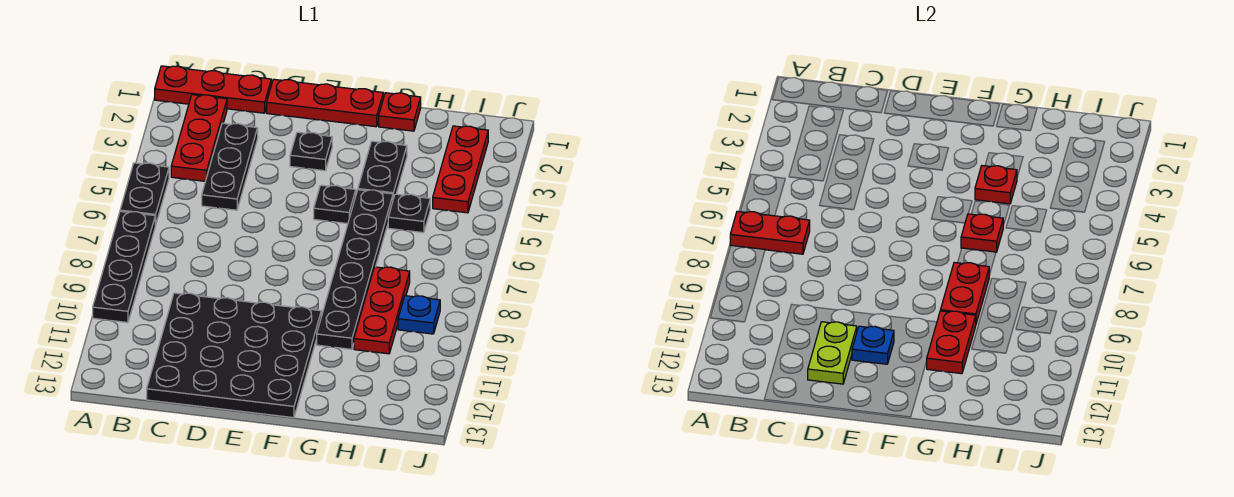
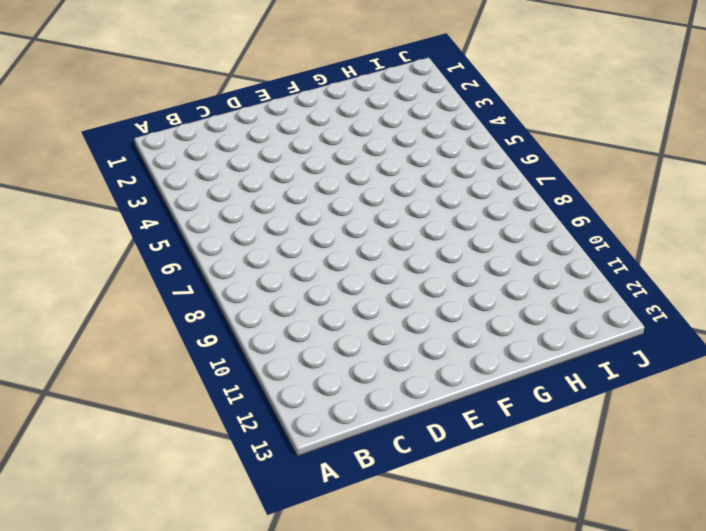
none -> red plate A1:C1 level 1
none -> black plate A5:A6 level 1
none -> black plate A7:A10 level 1

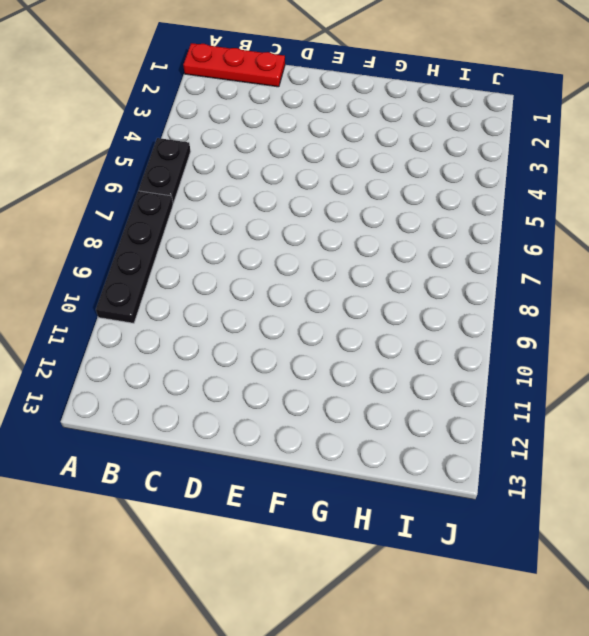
none -> red plate B2:B4 level 1
none -> black plate C3:C5 level 1
none -> black plate C10:F13 level 1

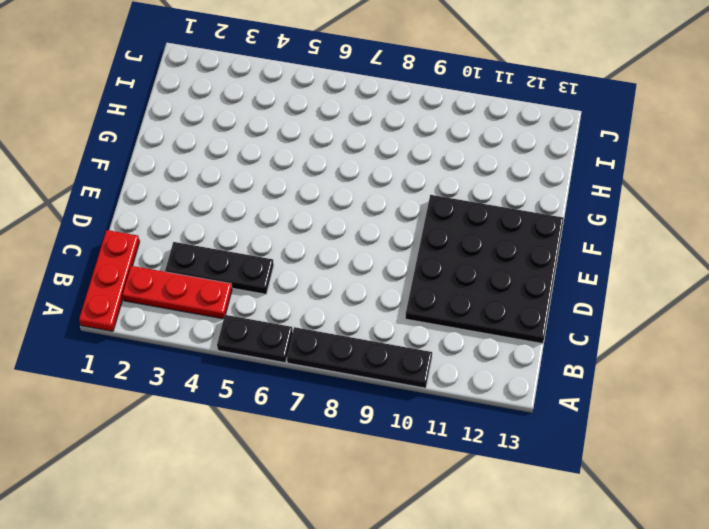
none -> red plate D1:F1 level 1
none -> black plate E3 level 1
none -> black plate F5 level 1

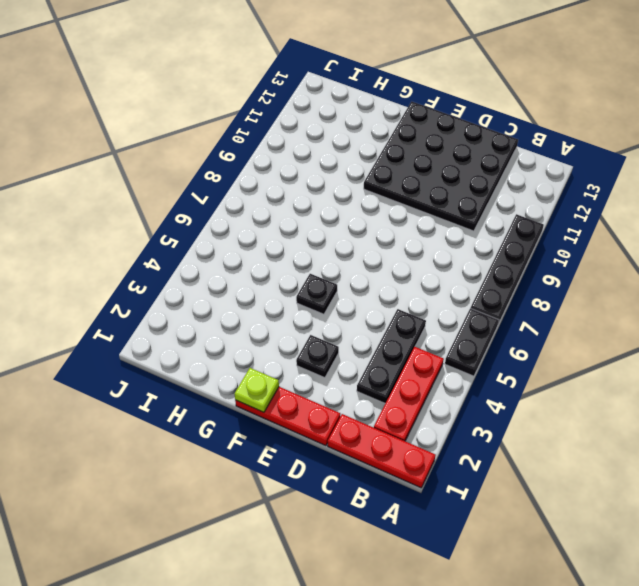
lime plate F1 level 2 -> none
none -> red plate G1 level 1
none -> black plate G3:G4 level 1
none -> black plate G5:G10 level 1

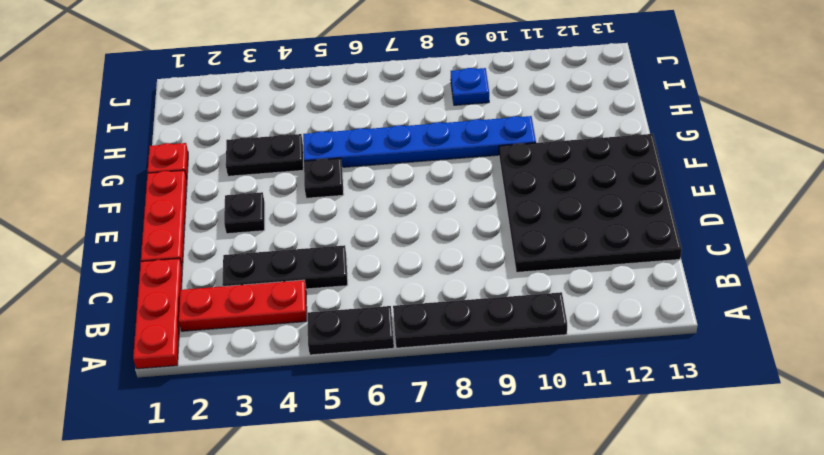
blue plate G5:G10 level 1 -> black plate G5:G10 level 1
none -> black plate H5 level 1
none -> red plate H8:H10 level 1
none -> red plate I2:I4 level 1

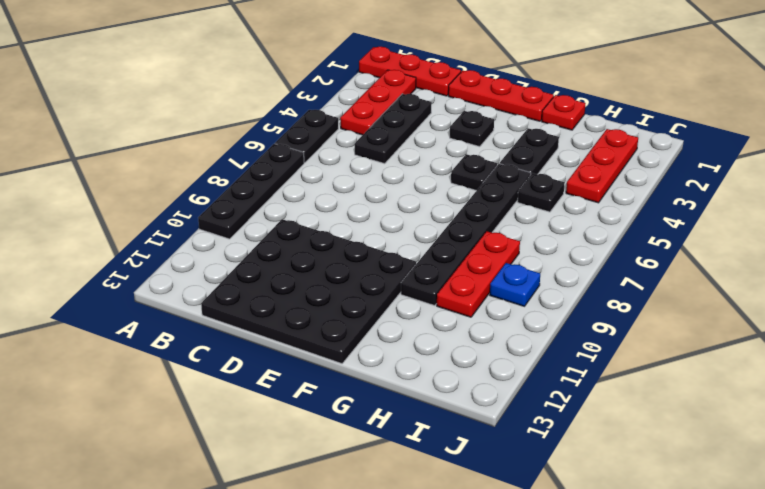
none -> red plate A7:B7 level 2
none -> lime plate D11:D12 level 2
none -> blue plate E11 level 2

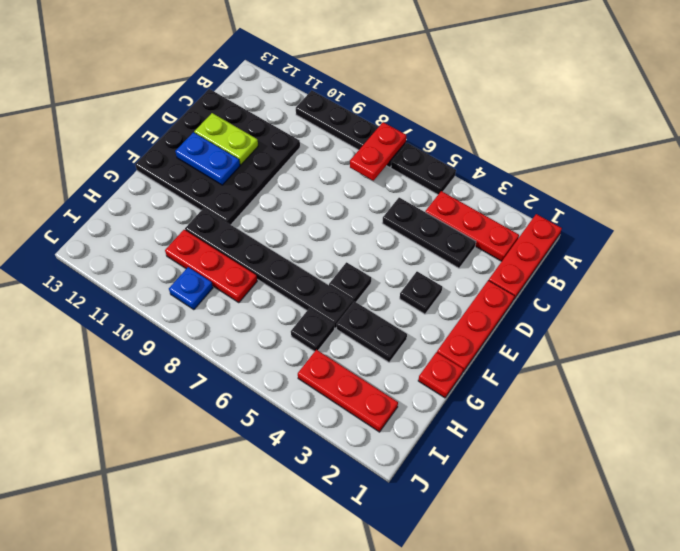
blue plate E11:E12 level 2 -> blue plate E11 level 2
none -> red plate G4 level 2
none -> red plate G6 level 2
none -> red plate G8:G9 level 2

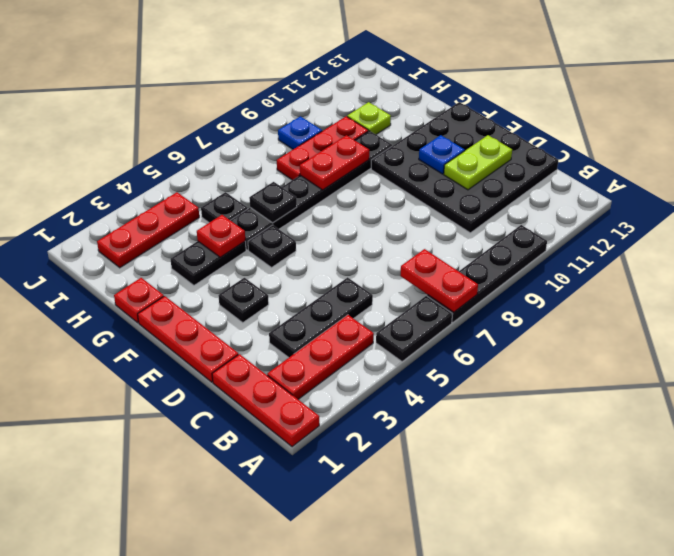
black plate G6 level 2 -> red plate G6 level 2
lime plate H11 level 1 -> none
none -> red plate G10:G11 level 2

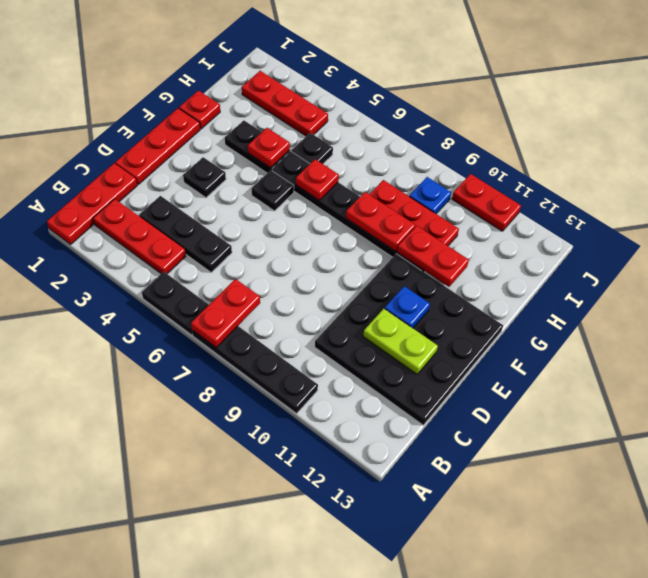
red plate J10:J11 level 1 -> none

